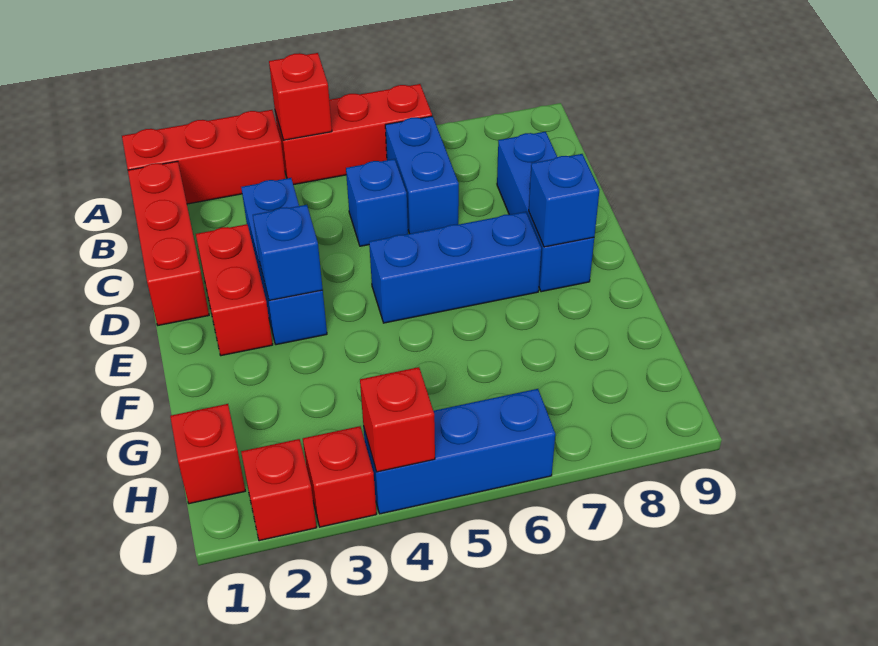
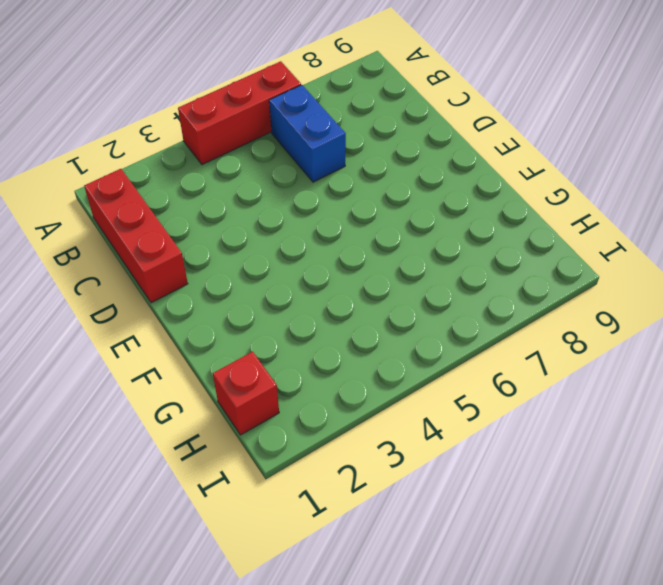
none -> red brick A1:A3 level 1
none -> blue brick C3:E3 level 1
none -> blue brick C5 level 1

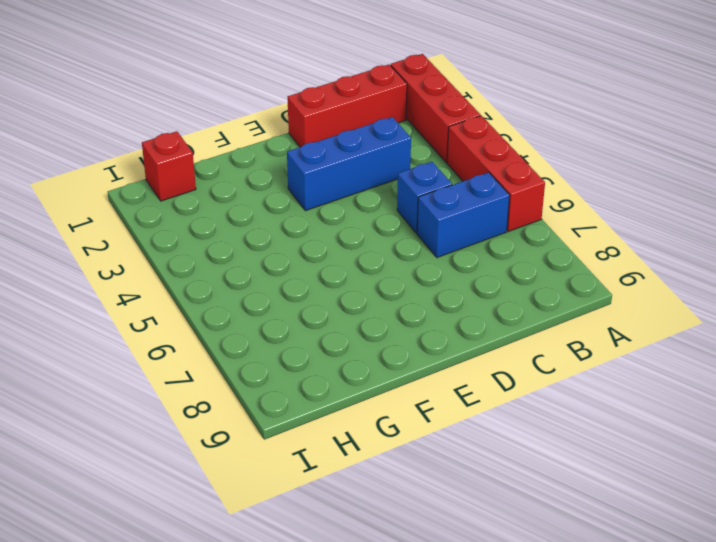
none -> blue brick C8:E8 level 1
none -> red brick D2:E2 level 1
none -> blue brick E5:E7 level 1

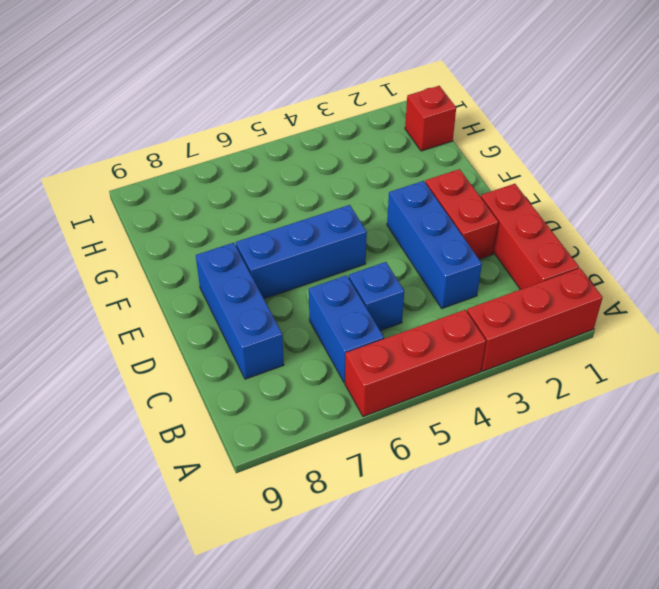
none -> red brick I2 level 1
none -> red brick I3 level 1
none -> blue brick I4:I6 level 1

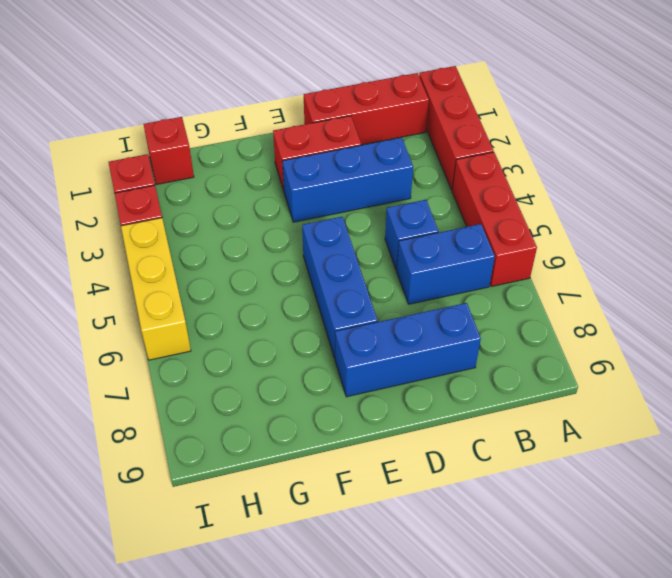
yellow brick I4:I6 level 1 -> blue brick I4:I6 level 1
none -> red brick A4 level 2
none -> blue brick E3 level 2
none -> blue brick E8 level 2

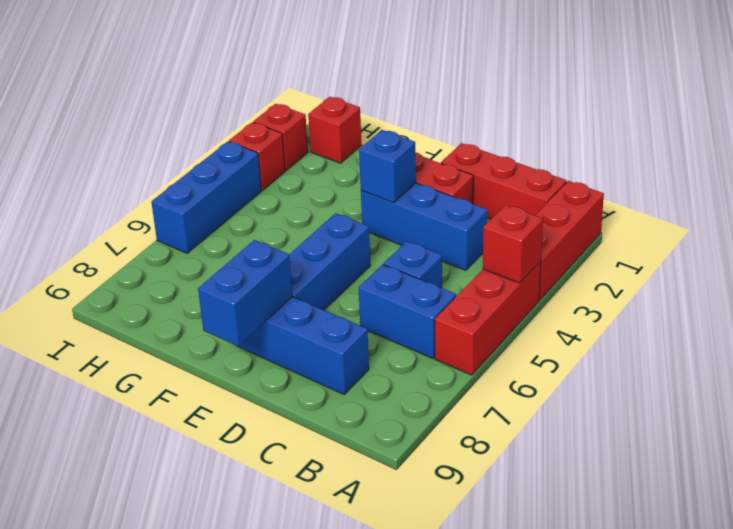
blue brick E8:E9 level 2 -> blue brick E8 level 2
none -> red brick I4 level 2

